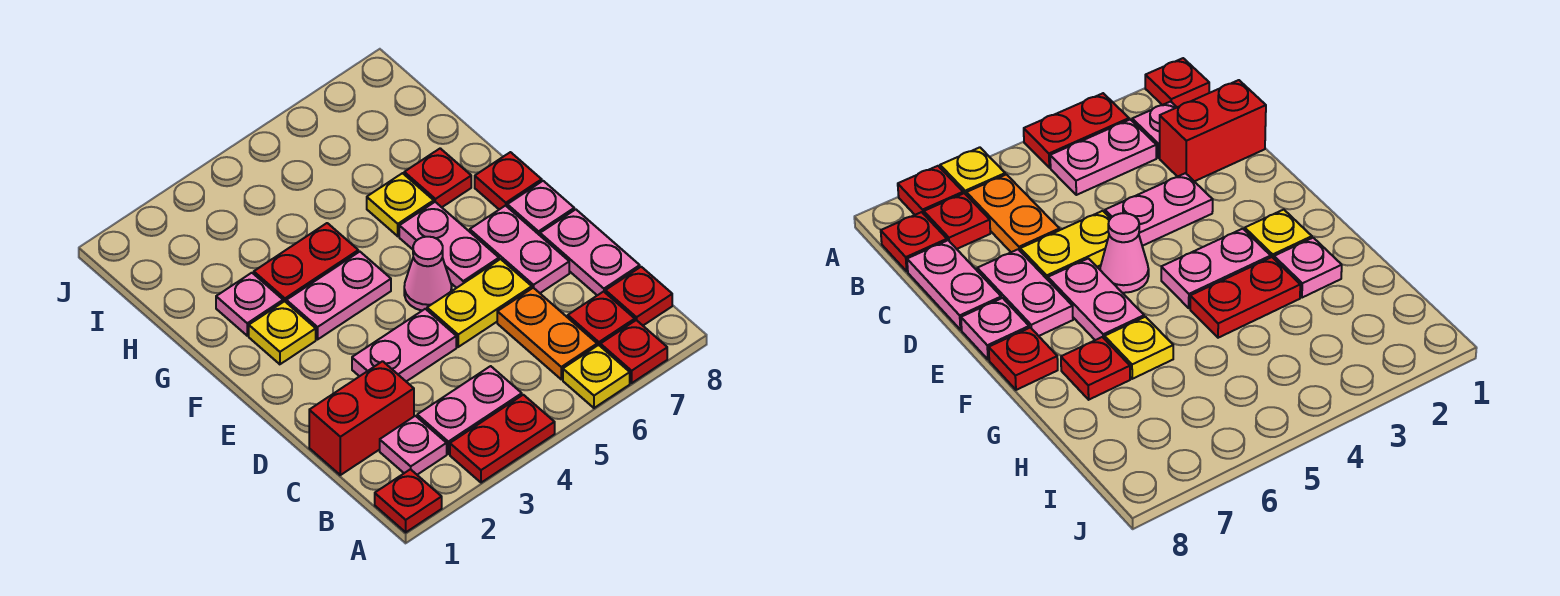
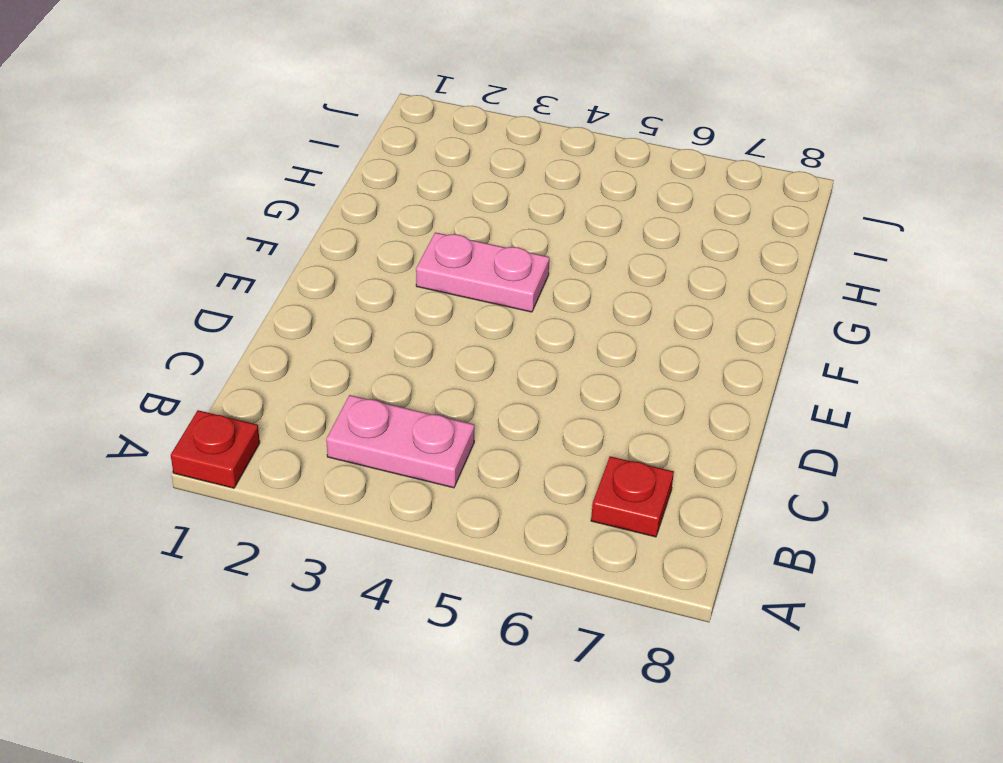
none -> red plate A3:A4 level 1
none -> yellow plate A6 level 1
none -> red plate A7 level 1

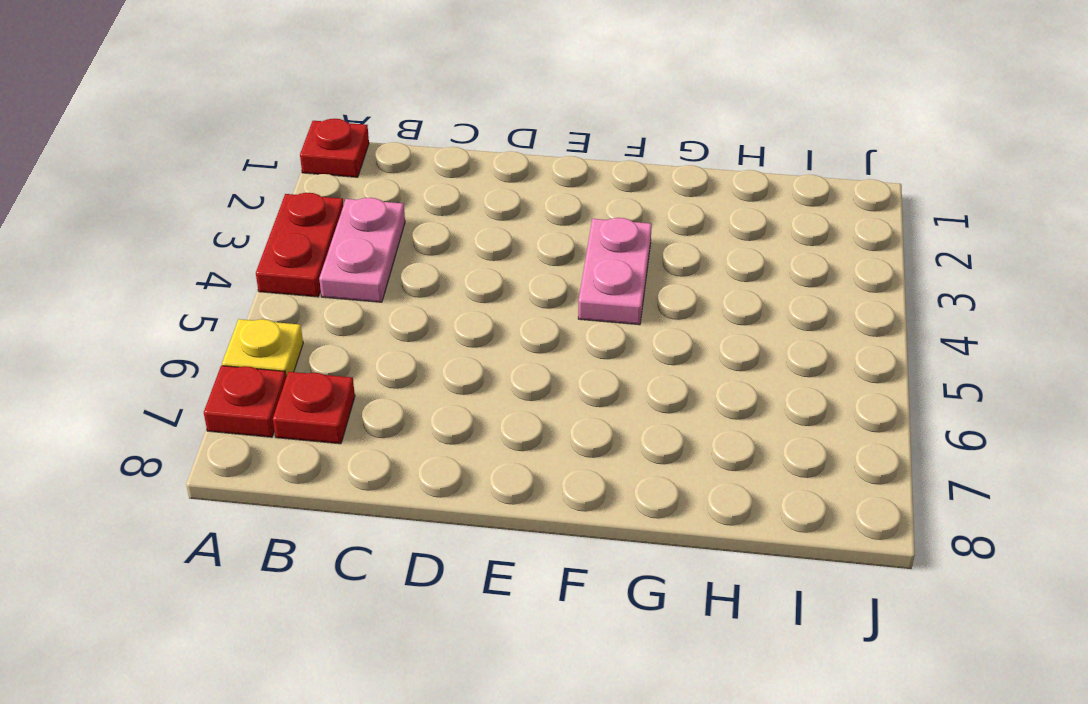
none -> pink plate B2 level 1
none -> orange plate B6:C6 level 1
none -> red plate B8 level 1

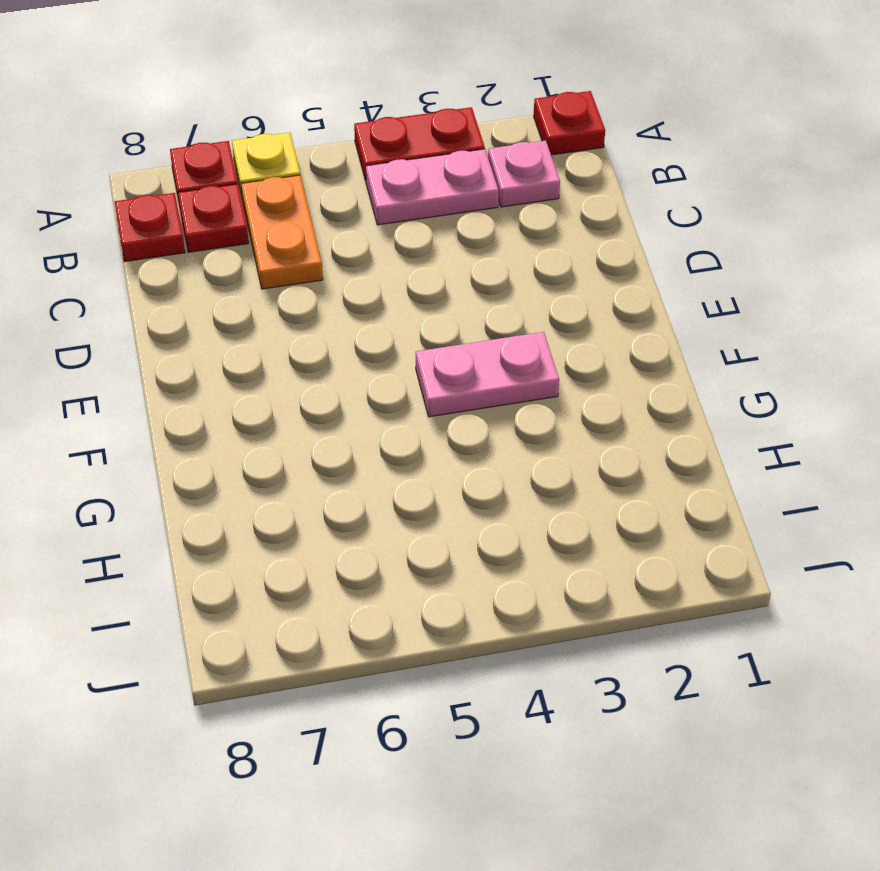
none -> red brick C1:C2 level 1
none -> pink plate C8:D8 level 1
none -> pink plate D3:D4 level 1

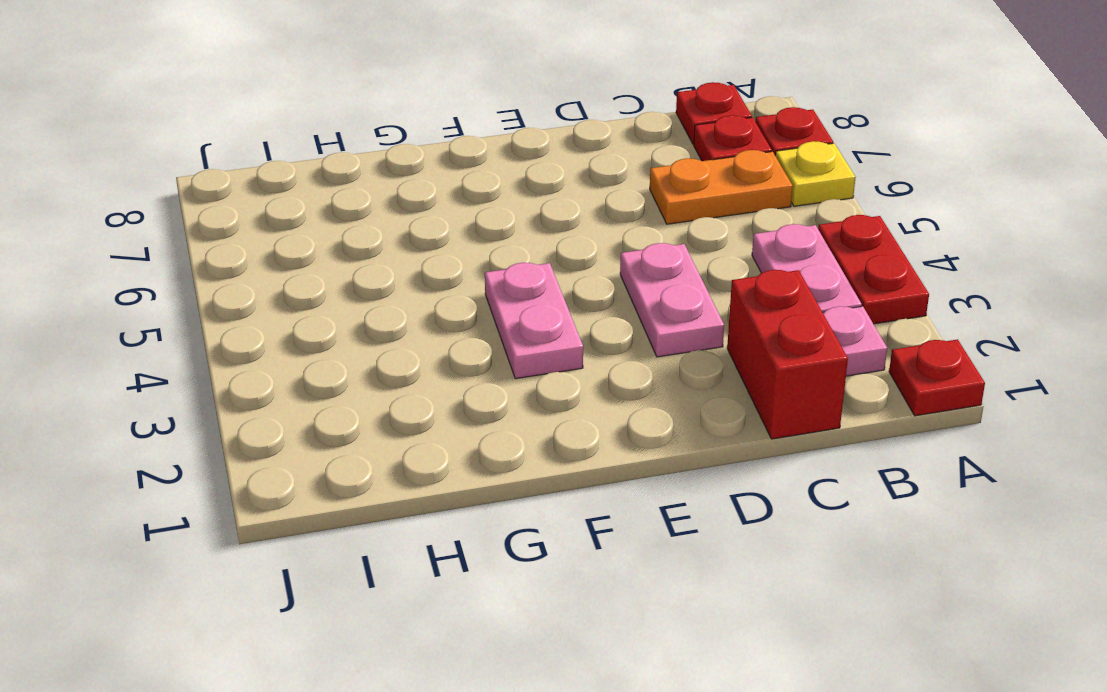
none -> pink plate C8:D8 level 1
none -> yellow plate D5:D6 level 1
none -> pink plate D7:E7 level 1

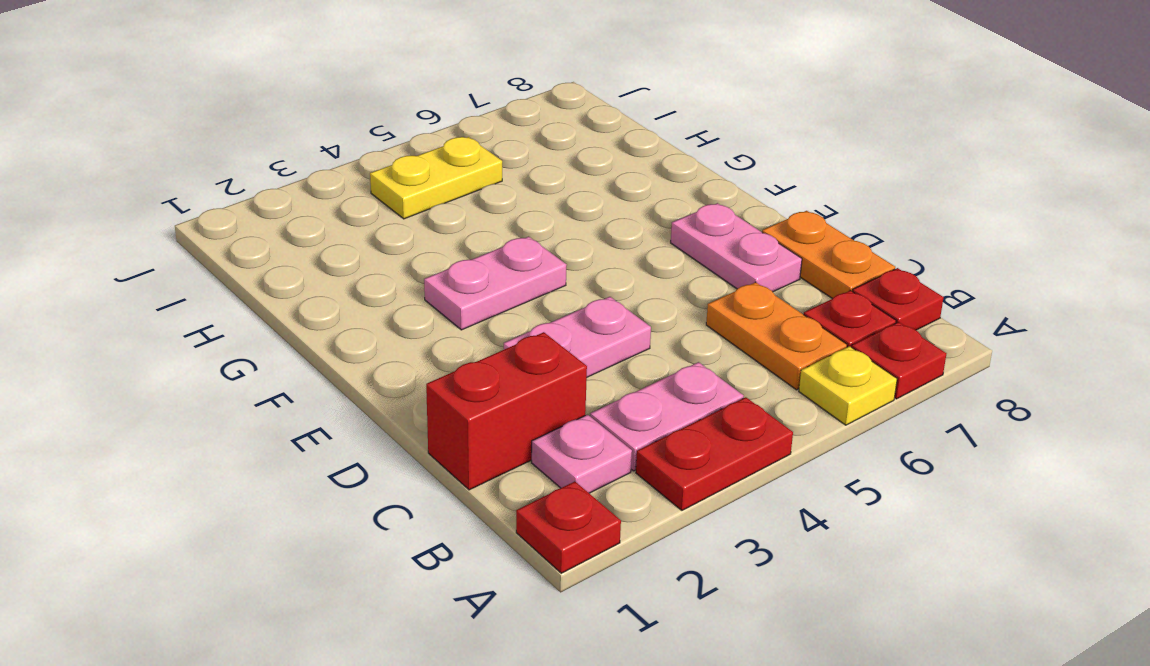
orange plate C8:D8 level 1 -> pink plate C8:D8 level 1
yellow plate I4:I5 level 1 -> yellow plate D5:D6 level 1
none -> pink cone E5 level 1
none -> pink plate E6:F6 level 1
none -> pink plate E8 level 1

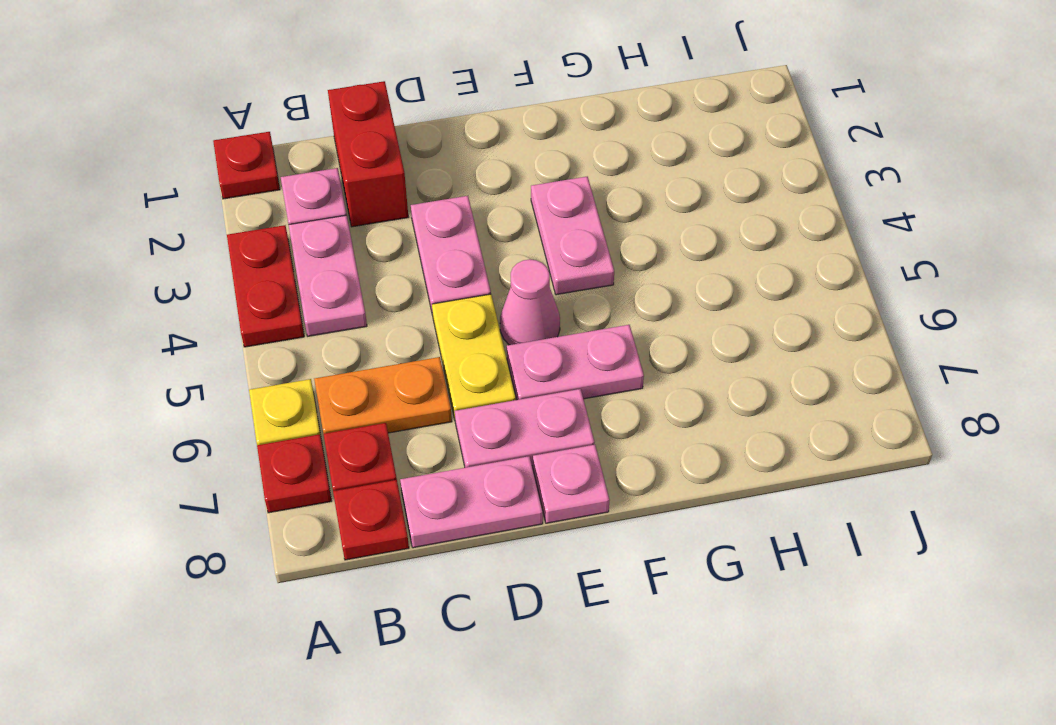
none -> yellow plate F2 level 1
none -> red plate F8 level 1
none -> pink plate G2 level 1

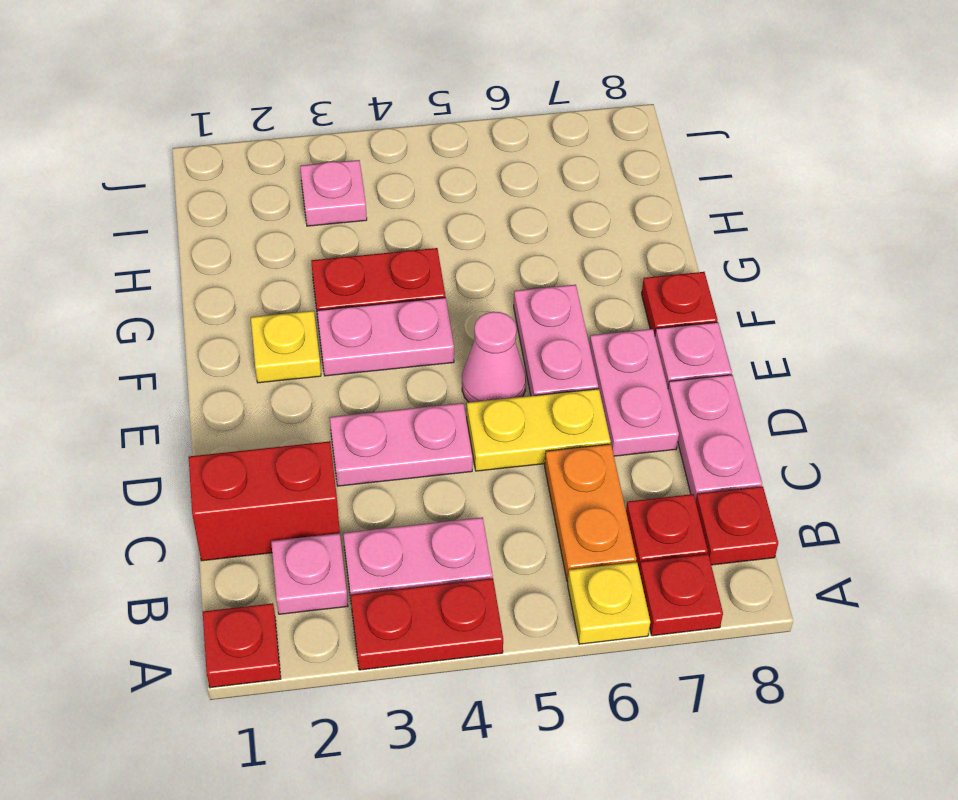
pink plate I3 level 1 -> pink plate G2 level 1
none -> yellow plate G6 level 1
none -> red plate G7 level 1

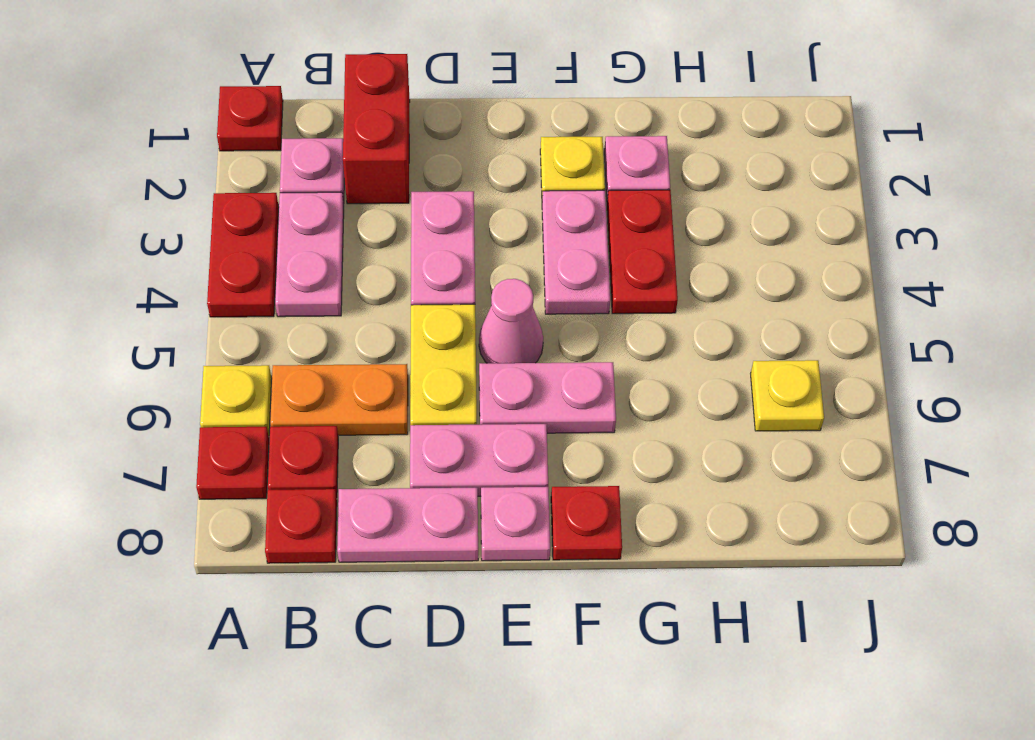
yellow plate I6 level 1 -> yellow plate G6 level 1
none -> red plate G7 level 1

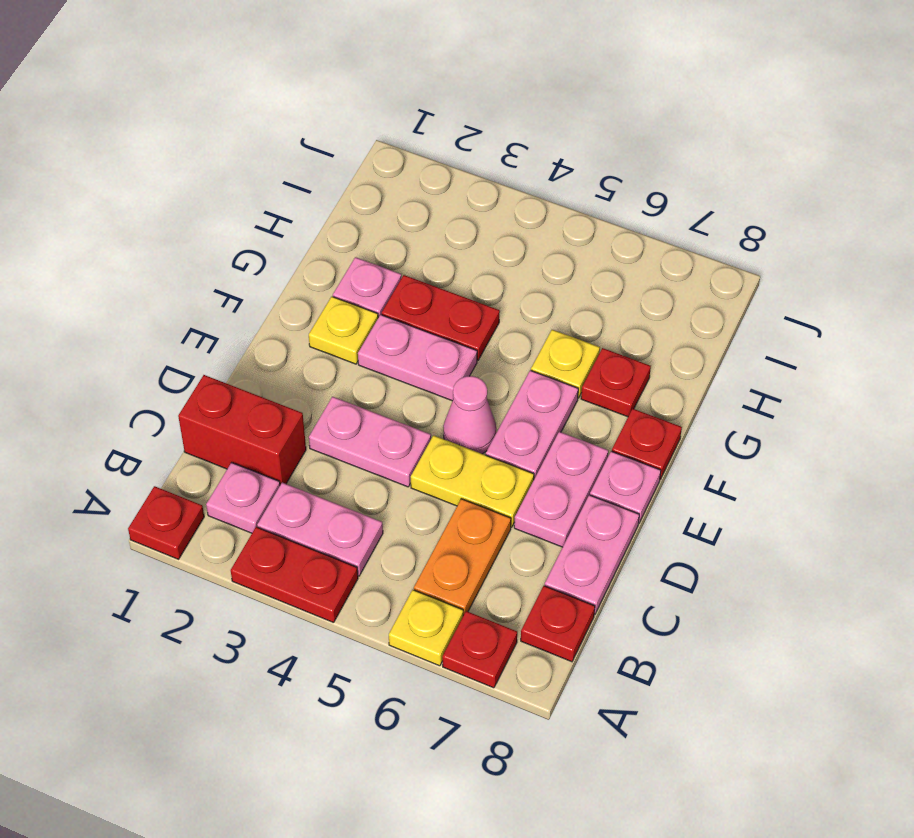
none -> red plate B7 level 1

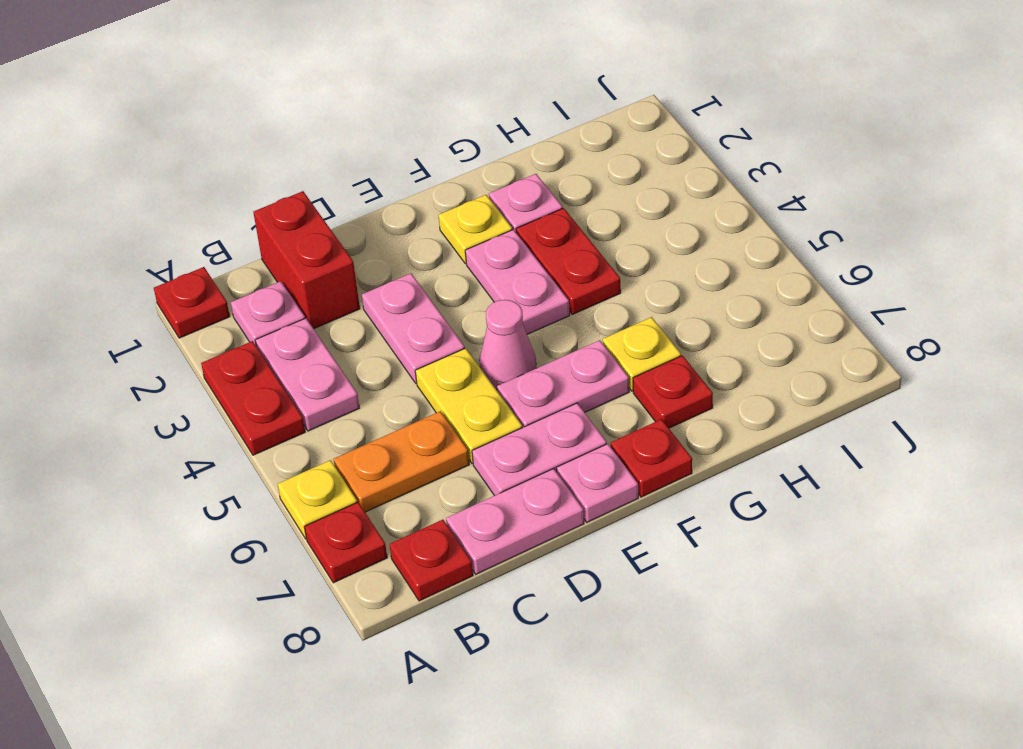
none -> red plate B7 level 1

